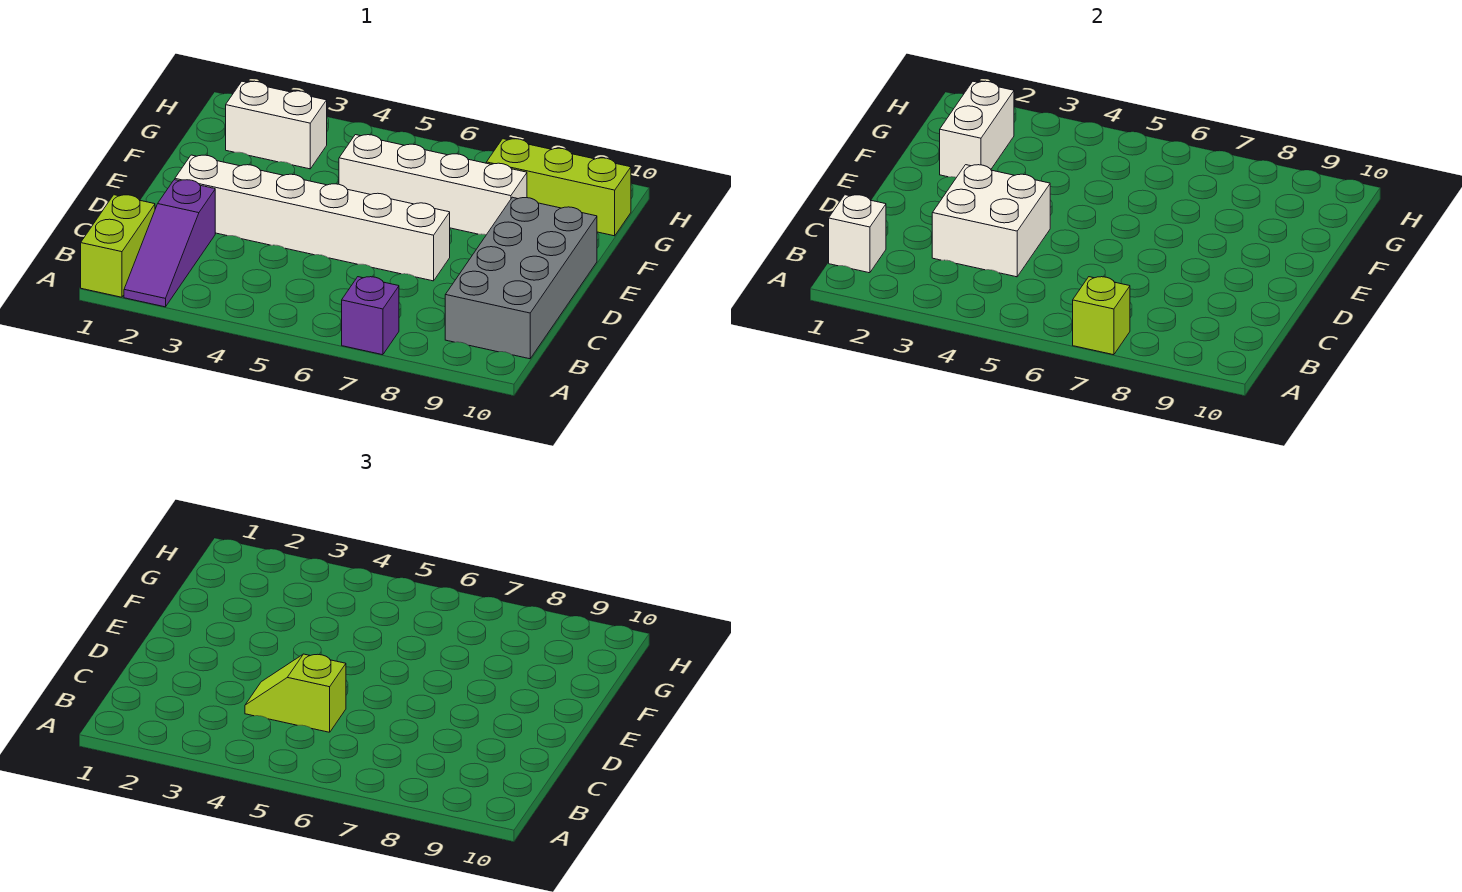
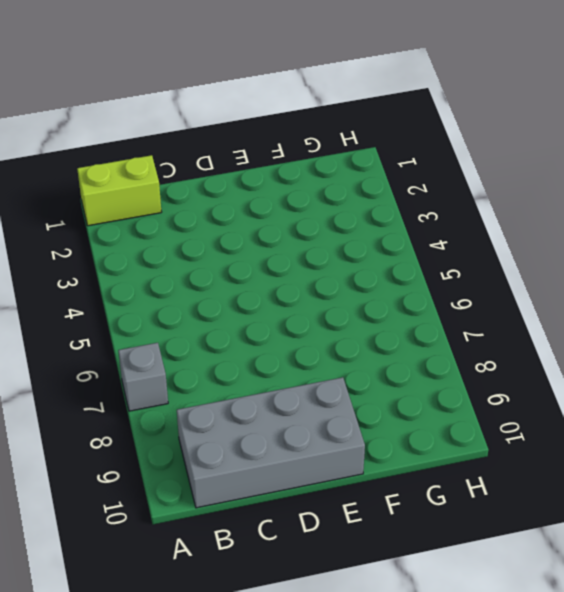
grey brick A7 level 1 -> purple brick A7 level 1
none -> purple slope A2:C2 level 1 top C
none -> white brick D2:D7 level 1
none -> white brick F5:F8 level 1

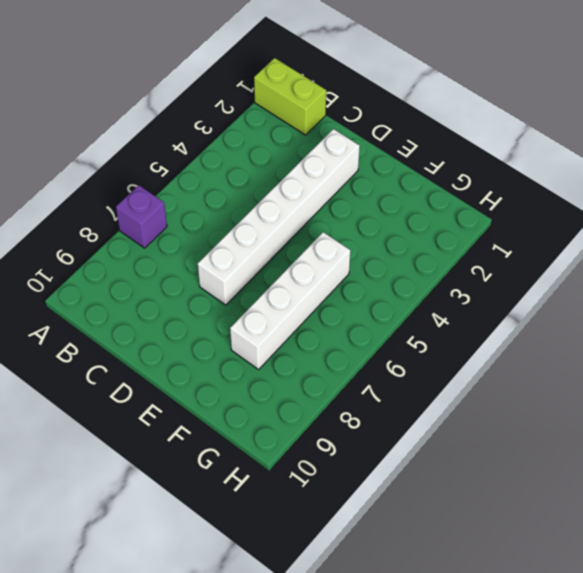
none -> purple slope A2:C2 level 1 top C
none -> grey brick B9:E10 level 1
none -> white brick G2:G3 level 1

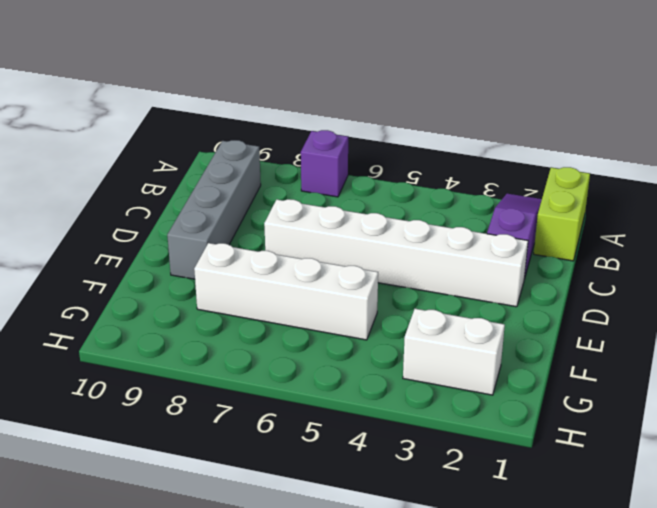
grey brick B9:E9 level 1 -> grey brick B9:E10 level 1
none -> lime brick G8:G10 level 1
none -> lime brick A7 level 2
none -> white brick B1 level 2

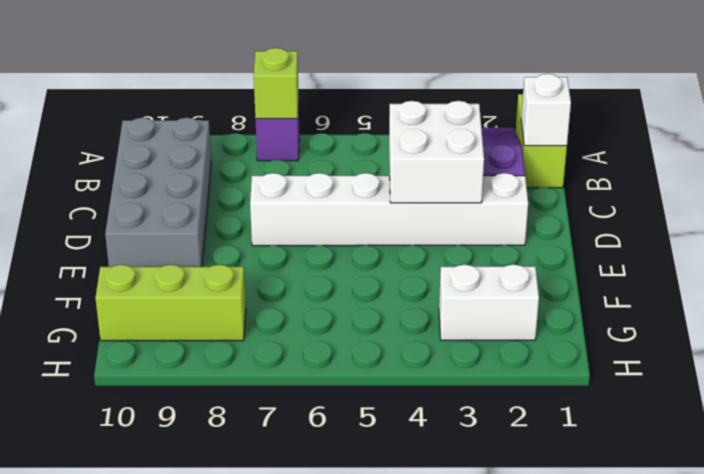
none -> white brick F5:F8 level 1
none -> white brick F2:G2 level 2
none -> lime slope C4:C5 level 3 top 5

